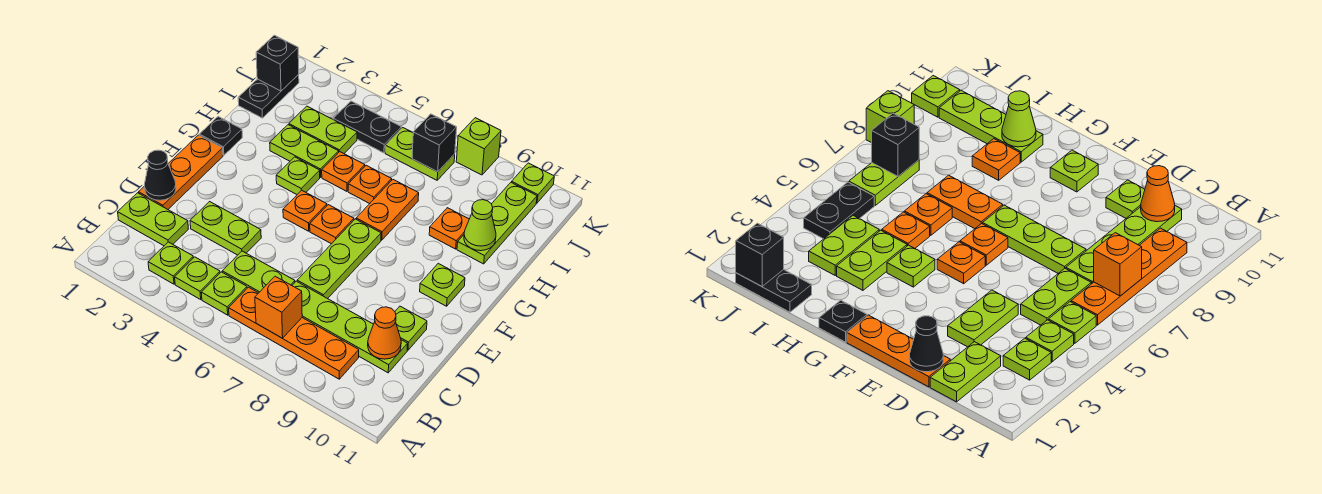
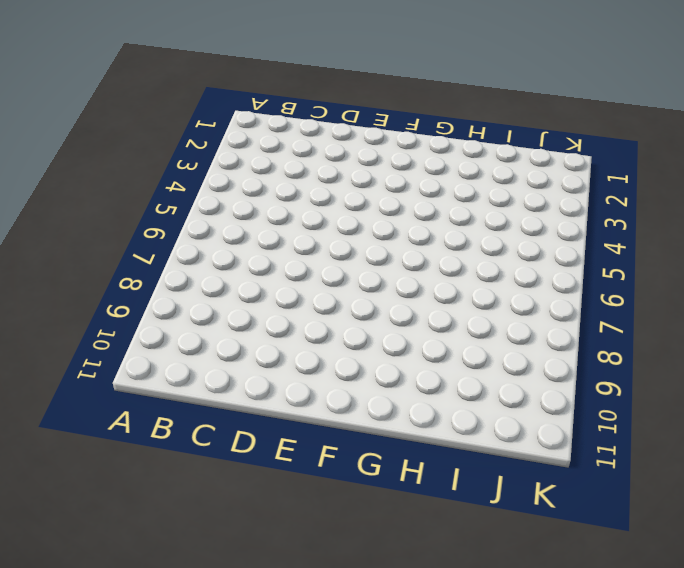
none -> lime plate B3 level 1
none -> lime plate B4 level 1
none -> lime plate B5 level 1
none -> orange plate B6:B9 level 1

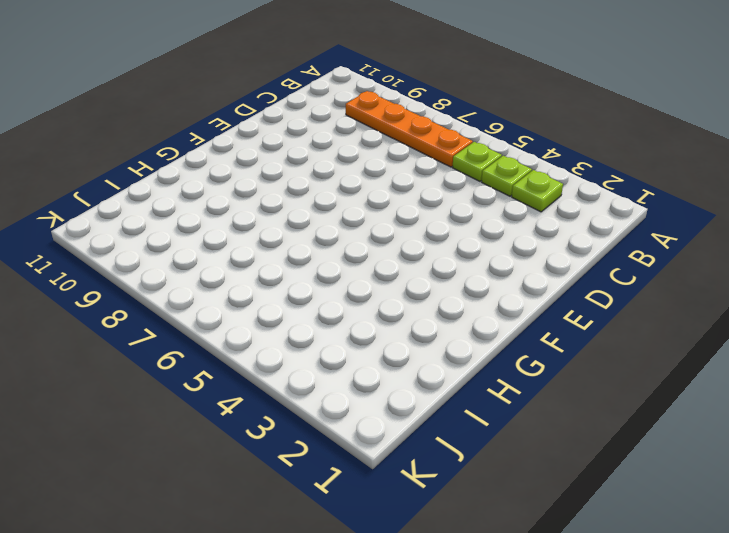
none -> lime plate C1:C2 level 1
none -> lime plate C5:C6 level 1
none -> lime plate C7:C10 level 1
none -> orange plate D1:F1 level 1

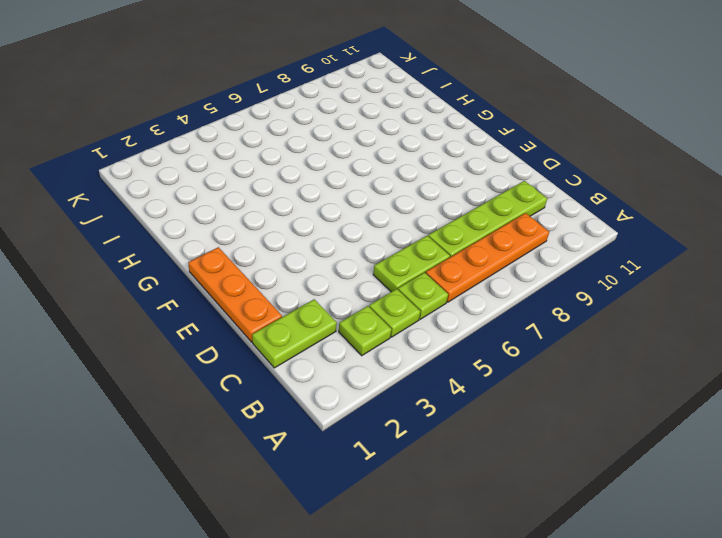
none -> lime plate D3:D4 level 1
none -> lime plate D7:F7 level 1
none -> lime plate D10 level 1
none -> orange plate F5 level 1

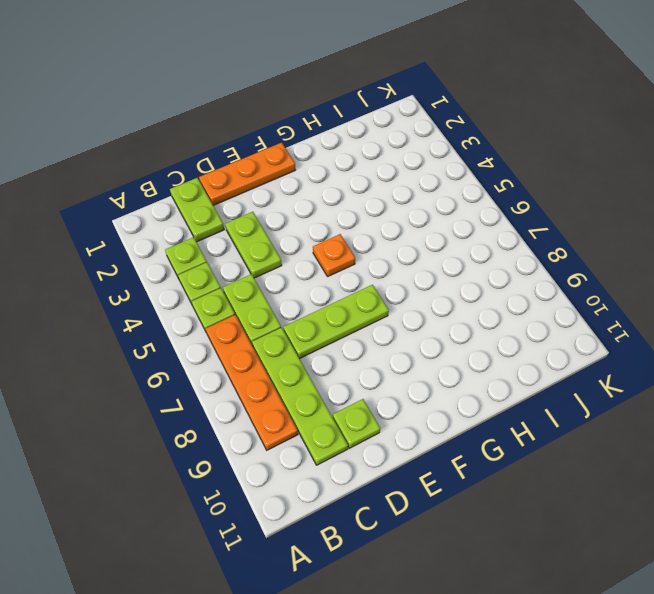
none -> orange plate F6 level 1
none -> lime plate F10 level 1
none -> black plate G1 level 1
none -> lime plate G4 level 1

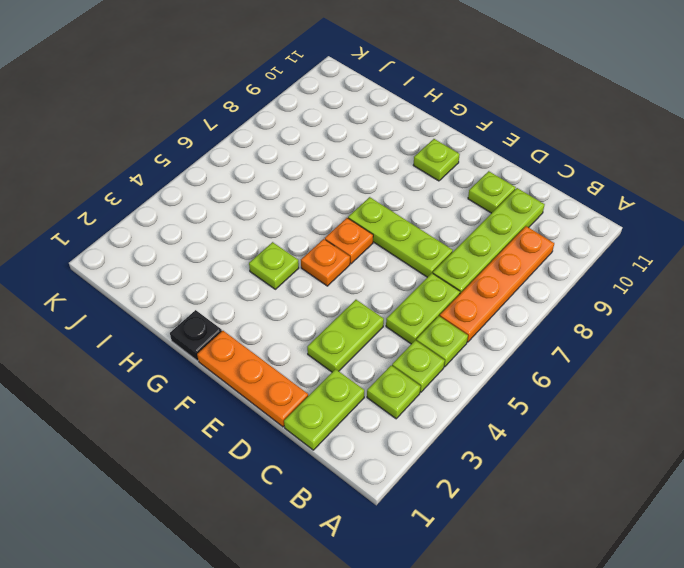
none -> orange plate G7:H7 level 1
none -> lime plate H3:H4 level 1
none -> orange plate H5 level 1
none -> orange plate H6 level 1

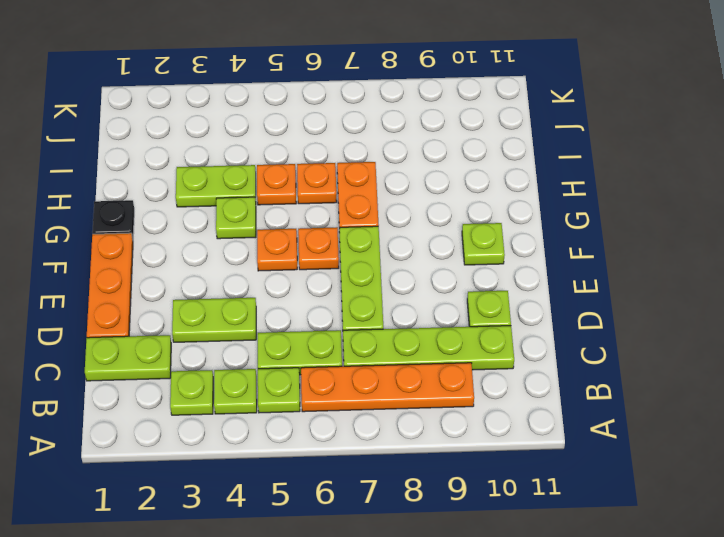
none -> orange plate H9 level 1
none -> lime plate H10:J10 level 1
none -> black plate I1:J1 level 1
none -> lime plate I3:I4 level 1

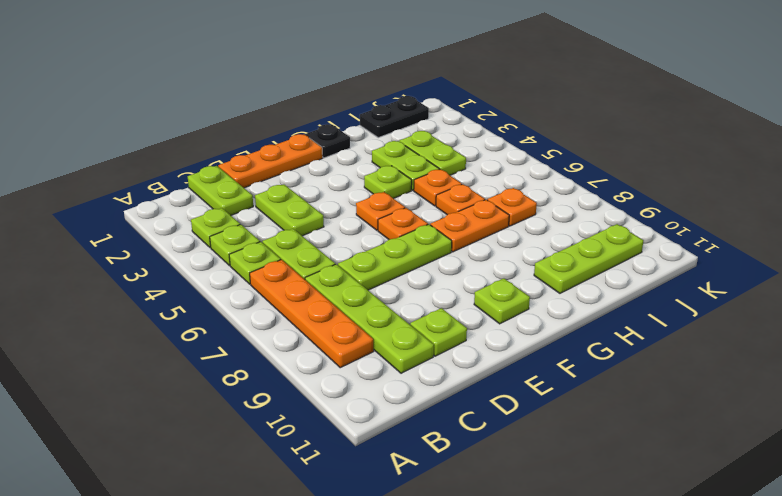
orange plate I7 level 1 -> orange plate H9 level 1
none -> black plate J4:J5 level 1
none -> lime plate J6:J7 level 1
none -> lime brick K8 level 1
none -> lime plate K10 level 1

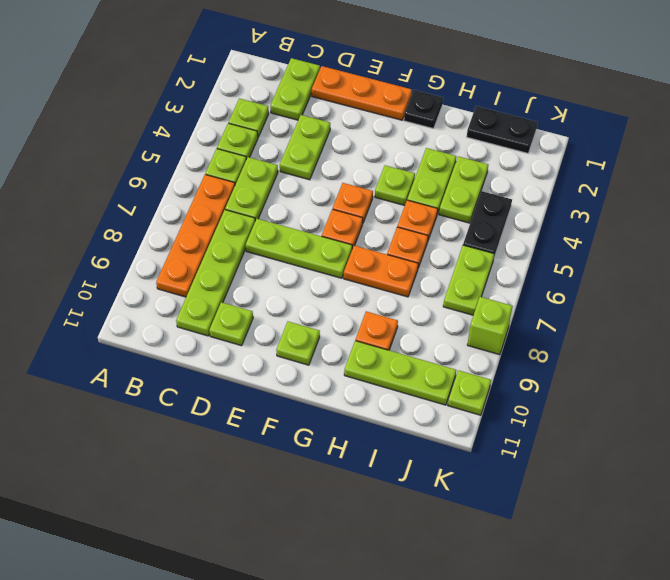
none -> orange brick B7 level 2
none -> orange cone C10 level 2
none -> black cone D1 level 2
none -> lime cone H10 level 2

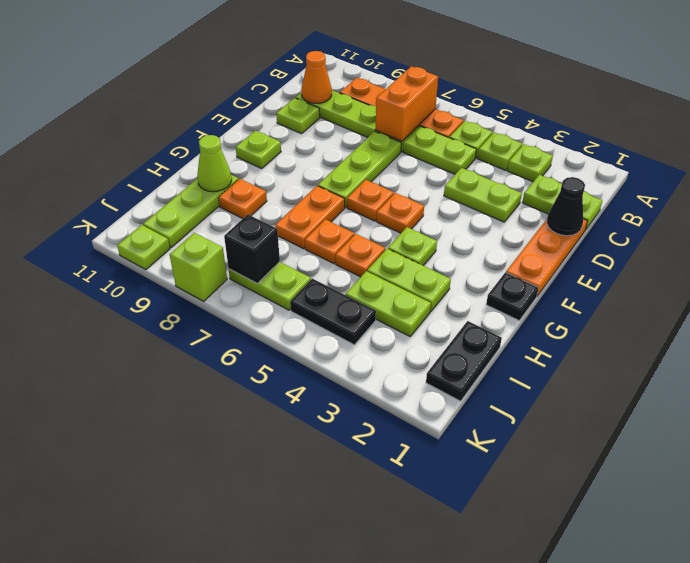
orange brick B7:C7 level 2 -> orange brick B7 level 2
none -> black brick J1 level 2

